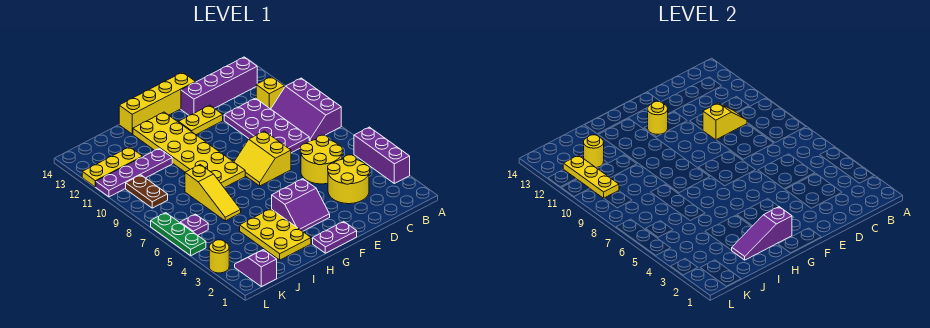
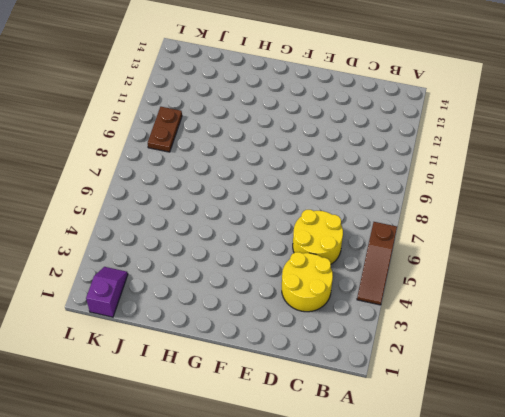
brown slope A4:A6 level 1 top 6 -> purple brick A3:A5 level 1
none -> purple slope A8:B10 level 1 top A
none -> yellow brick B11 level 1
none -> purple brick B13:E13 level 1

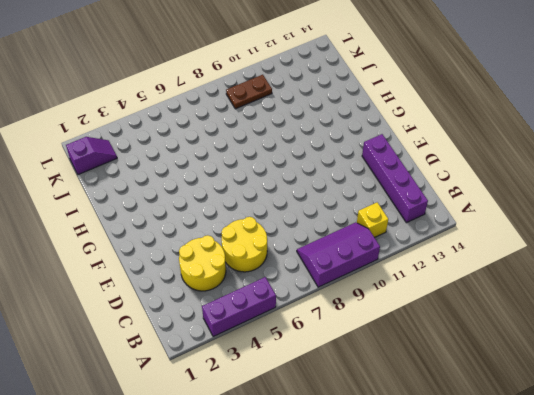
none -> purple plate C8:D11 level 1
none -> yellow slope E7:F8 level 1 top E
none -> yellow plate E12:F12 level 1

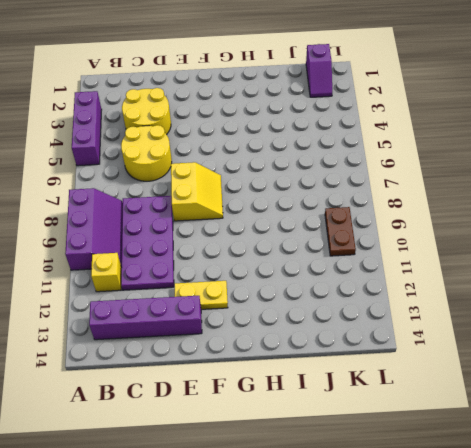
none -> yellow brick E14:H14 level 1
none -> purple plate F1:G1 level 1
none -> purple slope F3:G4 level 1 top 4

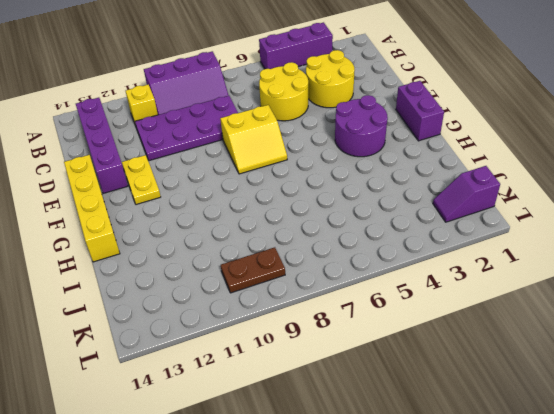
purple brick F1:G1 level 1 -> purple plate F1:G1 level 1
purple round brick F3:G4 level 1 -> purple slope F3:G4 level 1 top 4
none -> yellow plate G8:H13 level 1
none -> yellow plate H2:I4 level 1
none -> yellow slope I6:I8 level 1 top 8

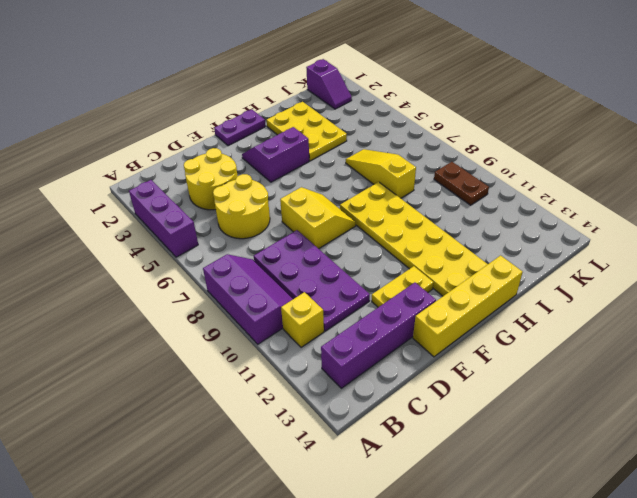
none -> purple plate I11:L11 level 1
none -> yellow plate J12:L12 level 1
none -> purple plate K6 level 1

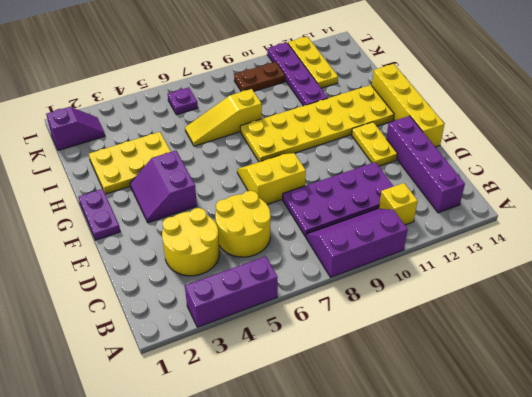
none -> yellow round brick L3 level 1
none -> green plate L5:L7 level 1
none -> yellow slope C10:D10 level 2 top D

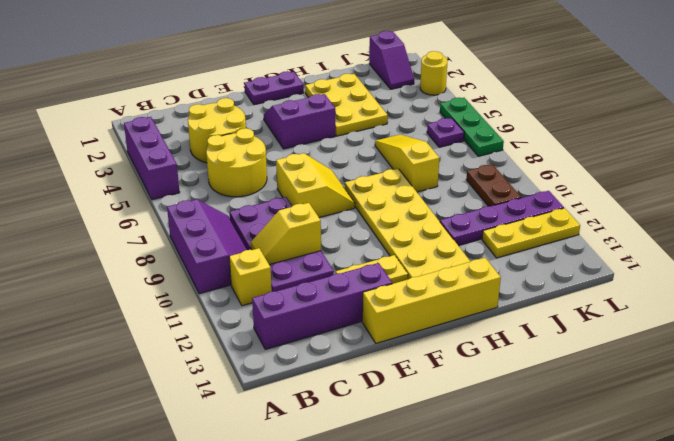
none -> yellow round brick F12 level 2
none -> purple slope G2:I2 level 2 top G
none -> yellow round brick J12 level 2

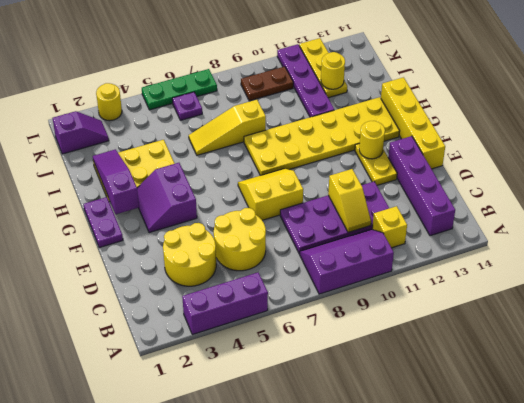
none -> yellow plate K10:K12 level 2

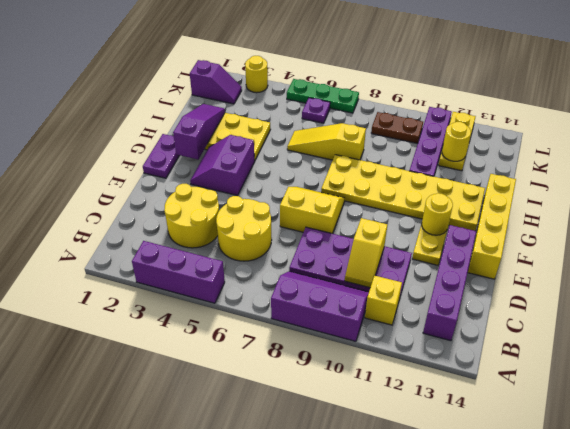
none -> yellow plate K10:K12 level 2

